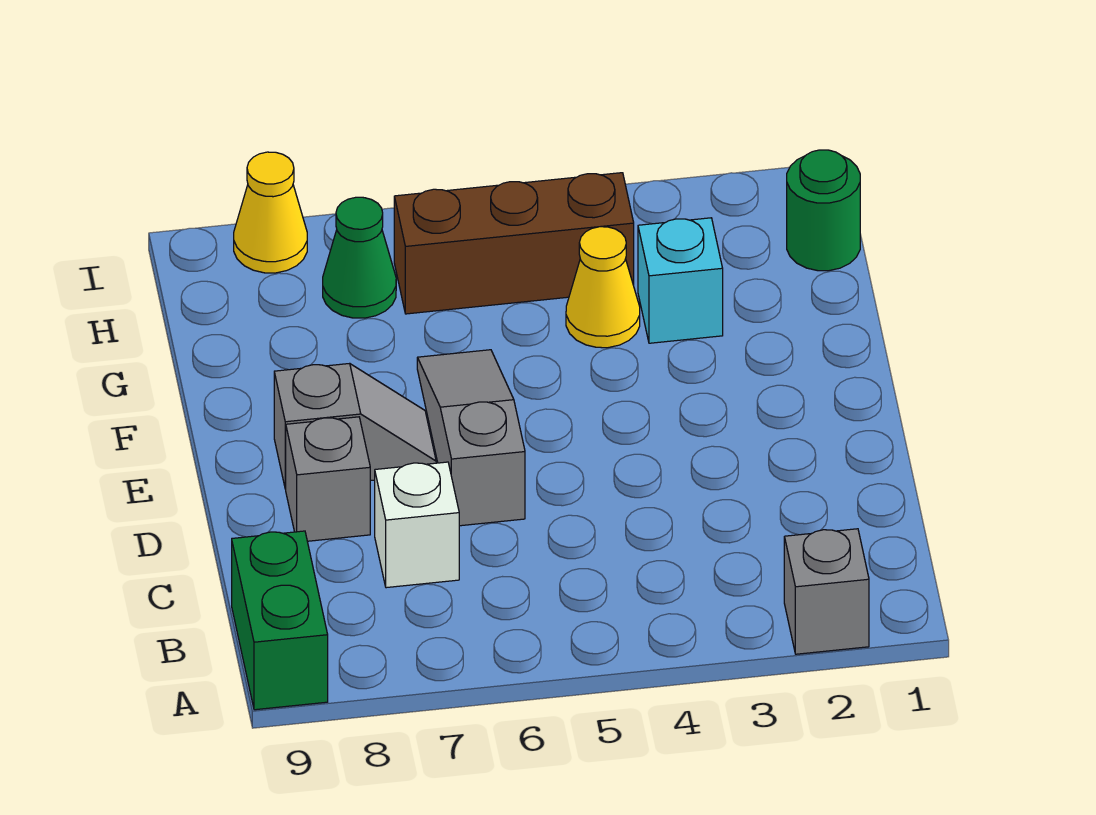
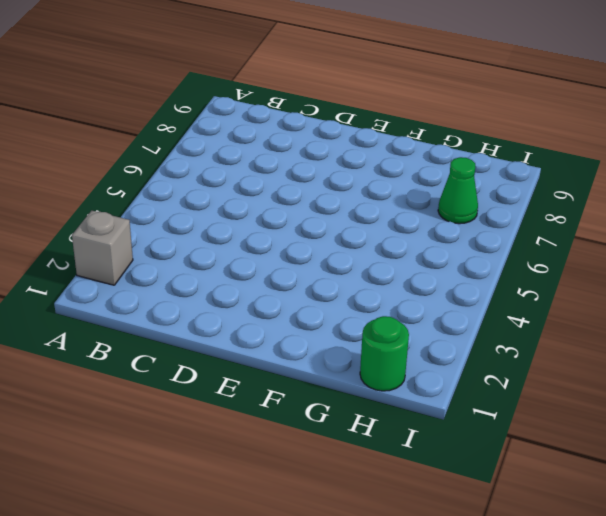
none -> green brick A9:B9 level 1
none -> white brick C7 level 1
none -> grey slope D6:F6 level 1 top D

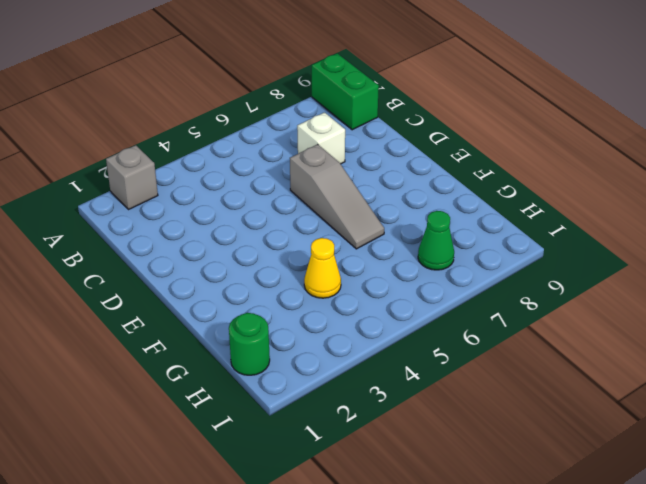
none -> grey brick D8 level 1
none -> grey slope E7:E8 level 1 top 8
none -> cyan brick G3 level 1

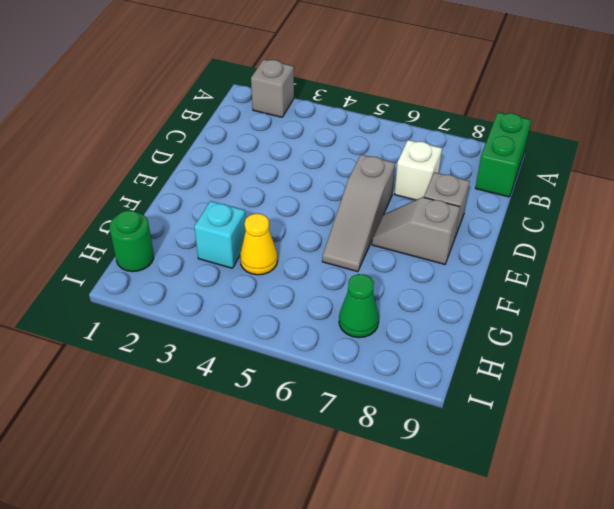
none -> brown brick H4:H6 level 1
none -> yellow cone I8 level 1

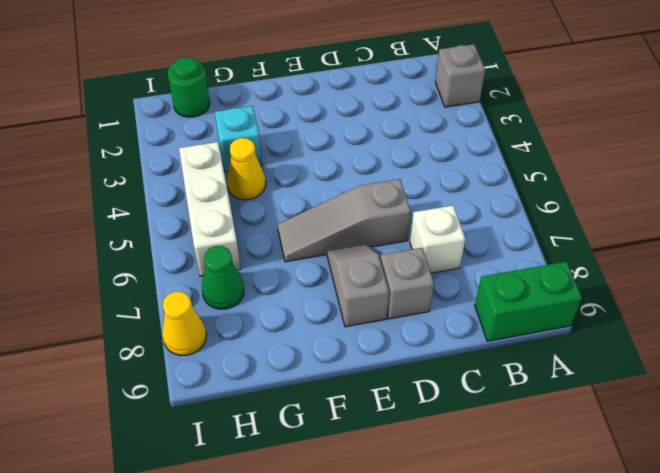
white brick H4:H6 level 1 -> brown brick H4:H6 level 1

